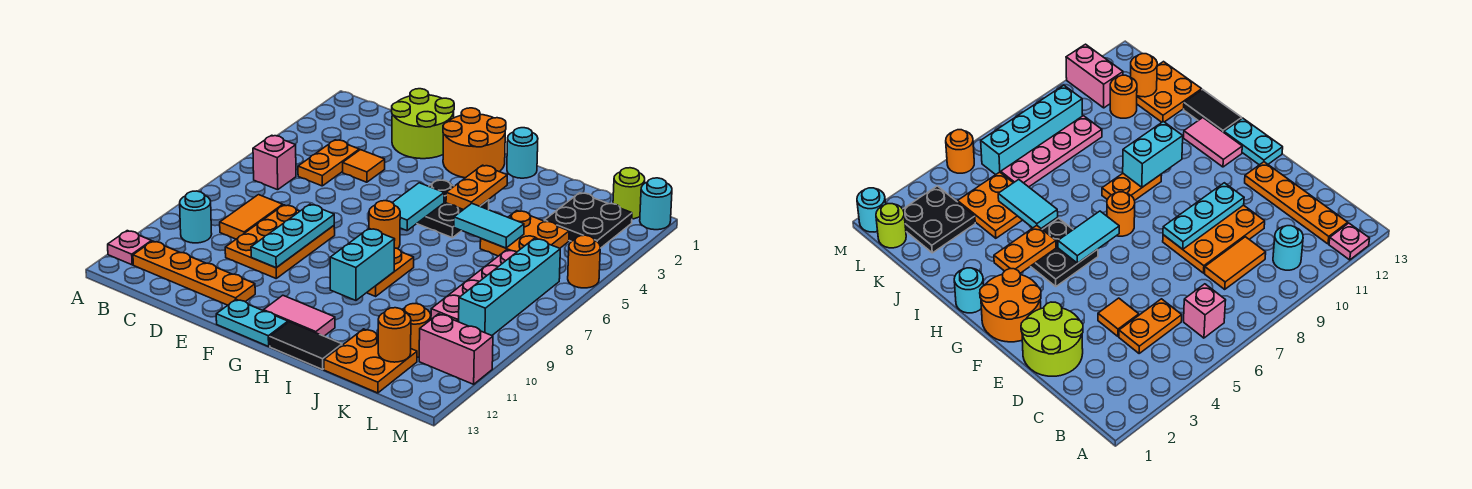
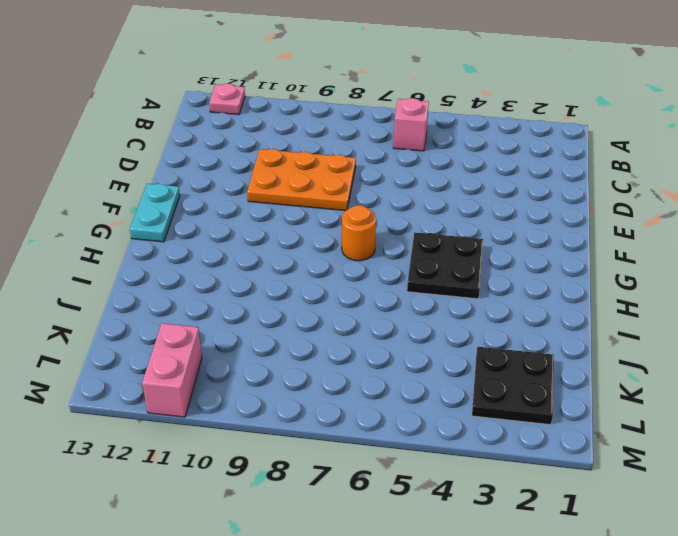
none -> cyan round brick B10 level 1
none -> orange plate B12:E12 level 1
none -> orange plate C4:C5 level 1
none -> orange tile C8:C9 level 1

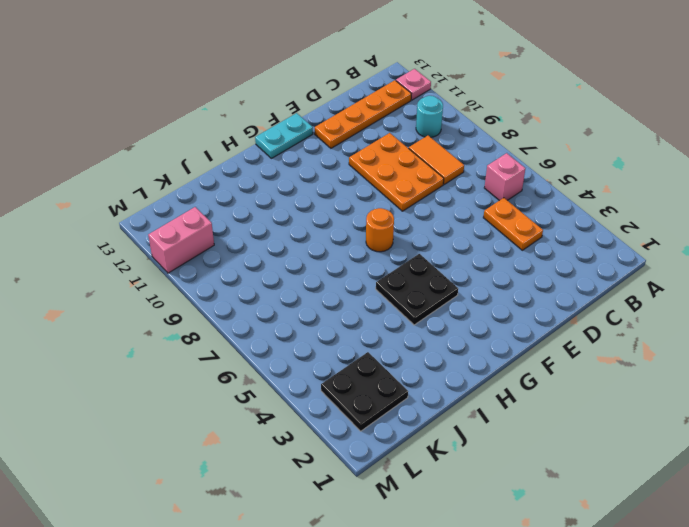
none -> lime round brick D1:E2 level 1
none -> orange tile D4 level 1
none -> orange round brick F1:G2 level 1
none -> pink tile G12:H12 level 1

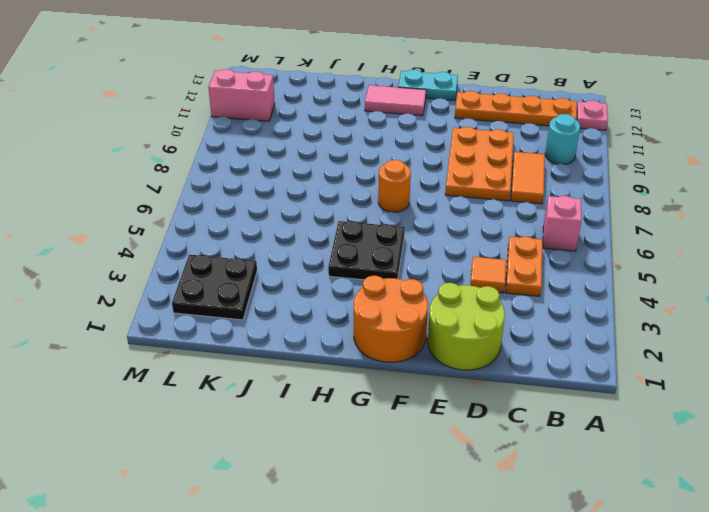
none -> cyan round brick H1 level 1
none -> orange plate H8:H9 level 1
none -> black tile H13:I13 level 1
none -> orange plate J4:K5 level 1

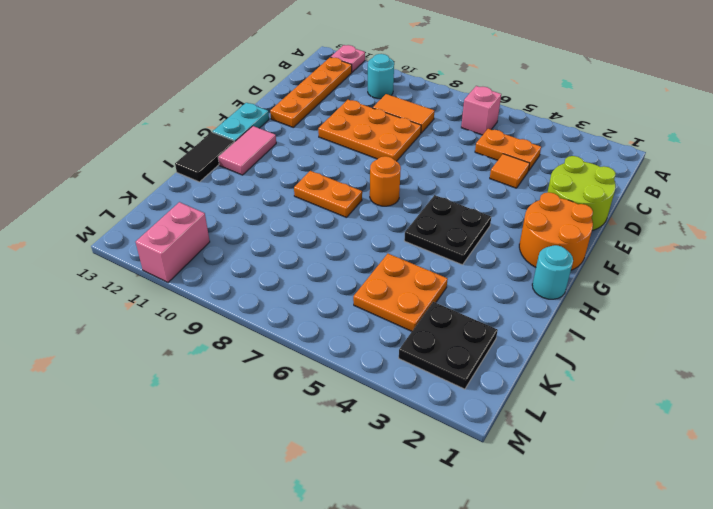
none -> orange plate J12:K13 level 1
none -> pink plate K6:K9 level 1
none -> orange round brick K11 level 1
none -> lime round brick L1 level 1

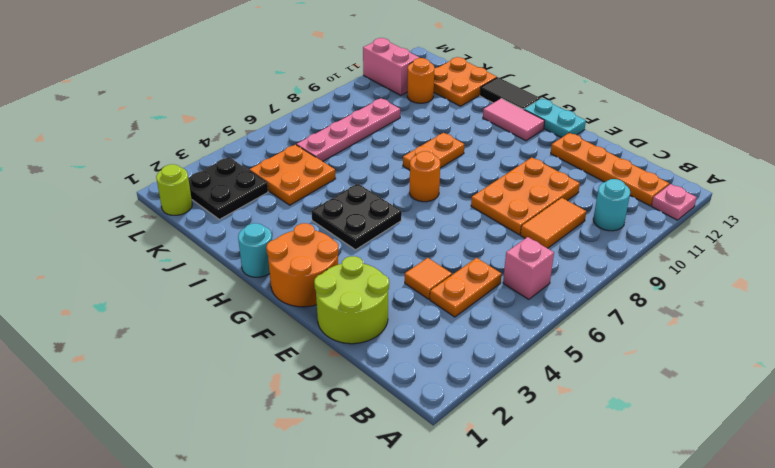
none -> cyan brick L6:L9 level 1
none -> cyan round brick M1 level 1
none -> orange round brick M5 level 1
none -> cyan plate E8:E10 level 2

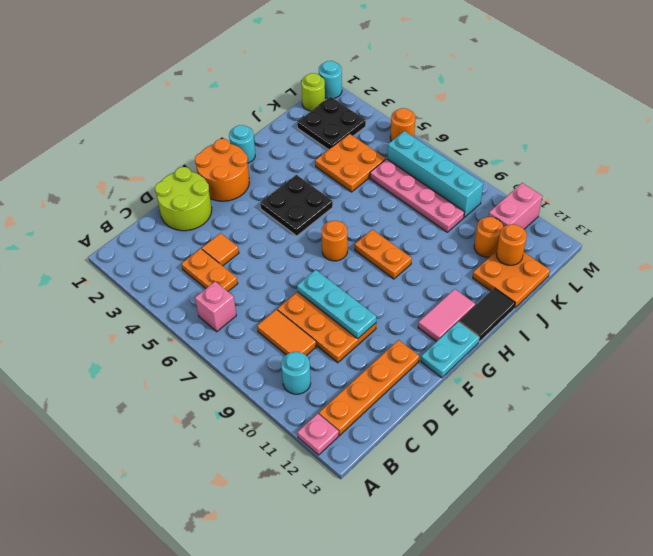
none -> cyan tile G5:G6 level 2
none -> orange plate H3:H4 level 2
none -> cyan brick H9:H10 level 2
none -> cyan tile I5:J5 level 2

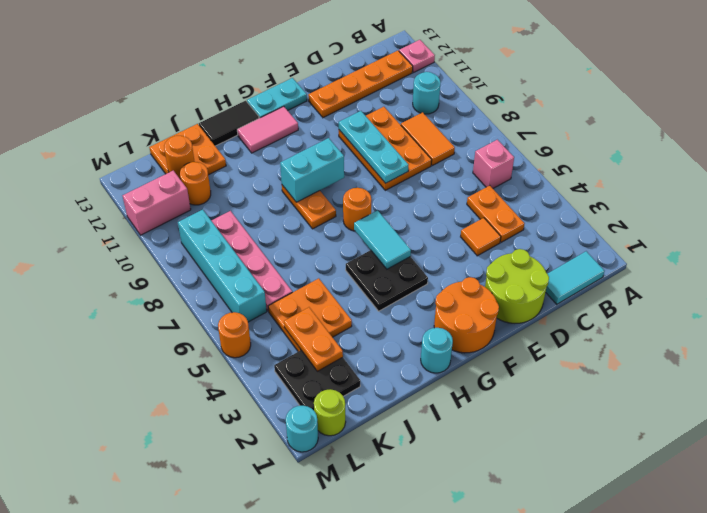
cyan tile B1:C1 level 1 -> cyan tile I5:J5 level 2
cyan brick G9:H9 level 2 -> cyan brick H9:H10 level 2
orange plate K3:K4 level 2 -> orange plate H3:H4 level 2

